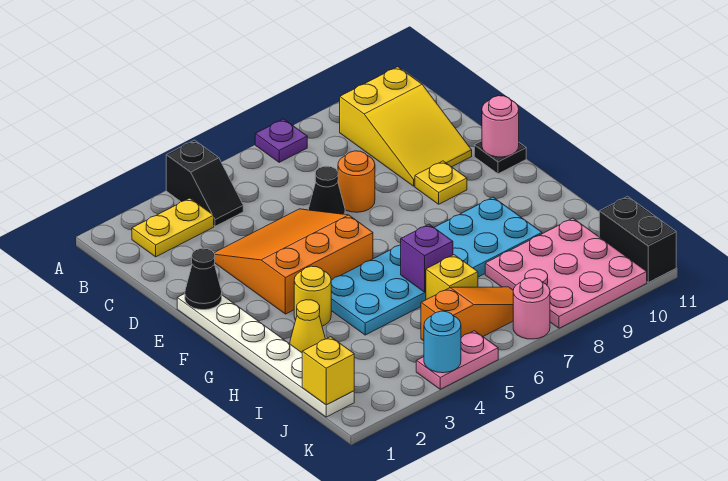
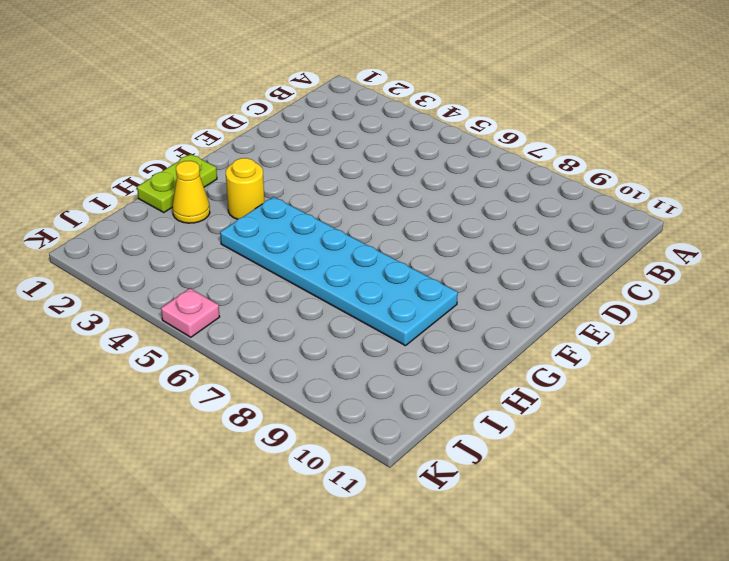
lime plate G1:H1 level 1 -> white plate E1:J1 level 1
pink plate K5 level 1 -> pink plate K4:K5 level 1
none -> black slope A4:B4 level 1 top A
none -> purple plate A7 level 1
none -> yellow plate B2:B3 level 1

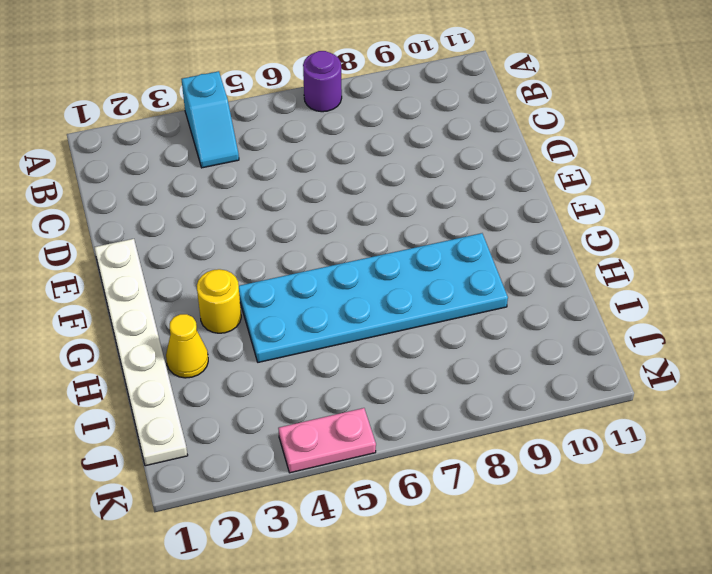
cyan slope A4:B4 level 1 top A -> black slope A4:B4 level 1 top A
purple round brick A7 level 1 -> purple plate A7 level 1
none -> yellow plate B2:B3 level 1
none -> yellow slope B9:D10 level 1 top B
none -> orange slope D3:F5 level 1 top F

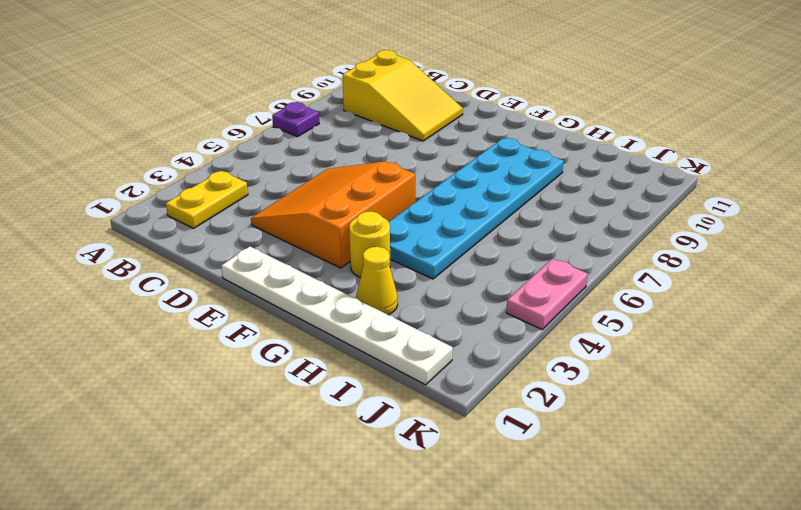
none -> black slope A4:B4 level 1 top A
none -> black cone D6 level 1
none -> orange round brick D7 level 1

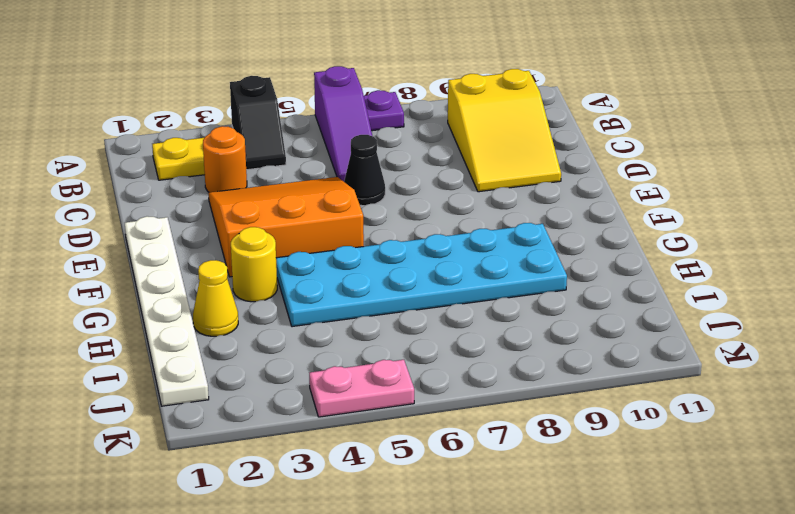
purple slope A6:C6 level 1 top A -> none
orange round brick C3 level 1 -> orange round brick D7 level 1
none -> yellow plate E9 level 1
none -> black plate E11 level 1
none -> yellow brick I6 level 1

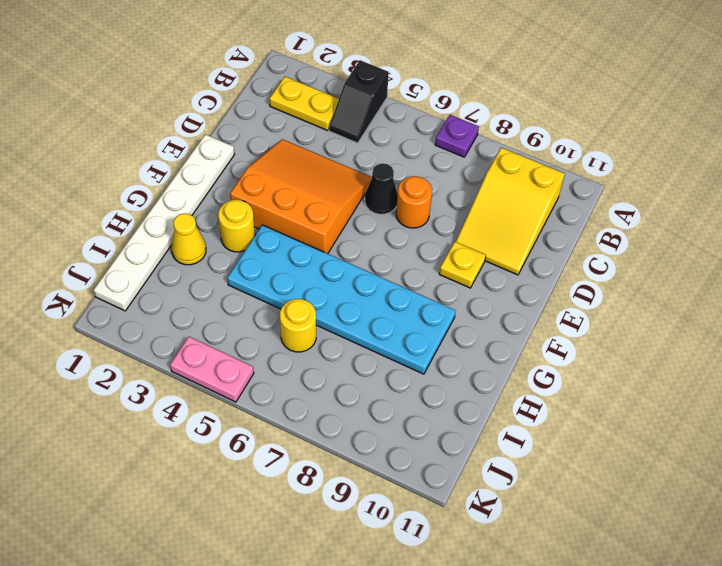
yellow round brick I6 level 1 -> yellow brick I6 level 1
none -> black plate E11 level 1
none -> pink plate I8:K10 level 1
none -> orange slope J5:J7 level 1 top 5

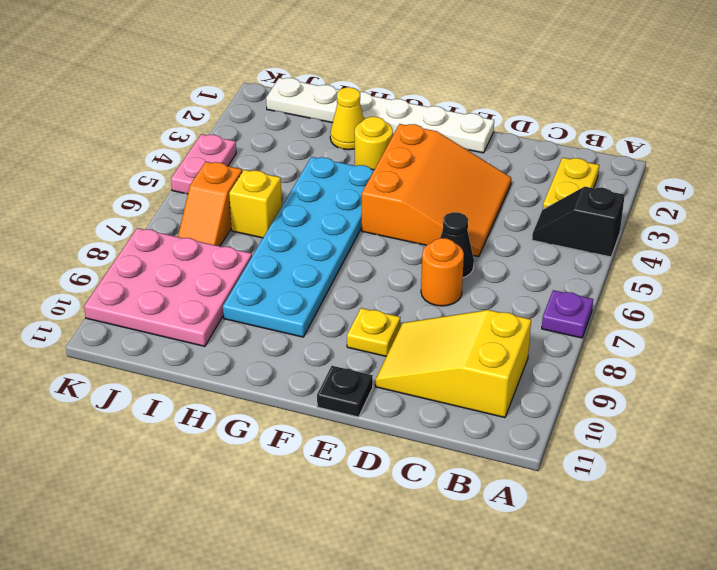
orange slope J6:J7 level 1 top 6 -> orange slope J5:J7 level 1 top 5
none -> black brick J11:K11 level 1
none -> pink round brick K7 level 1
none -> black cone E1 level 2

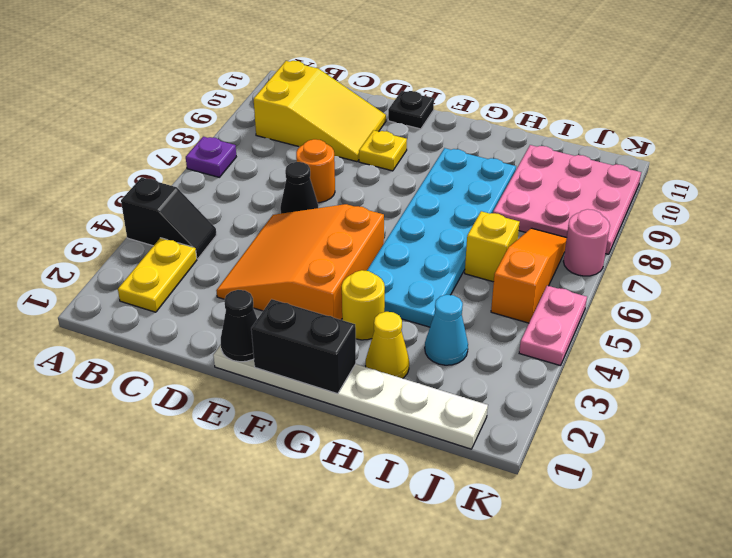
black brick F1:G1 level 2 -> black brick J11:K11 level 1
cyan cone I3 level 1 -> none
none -> pink round brick E11 level 2
none -> purple brick H6 level 2
none -> yellow brick J1 level 2

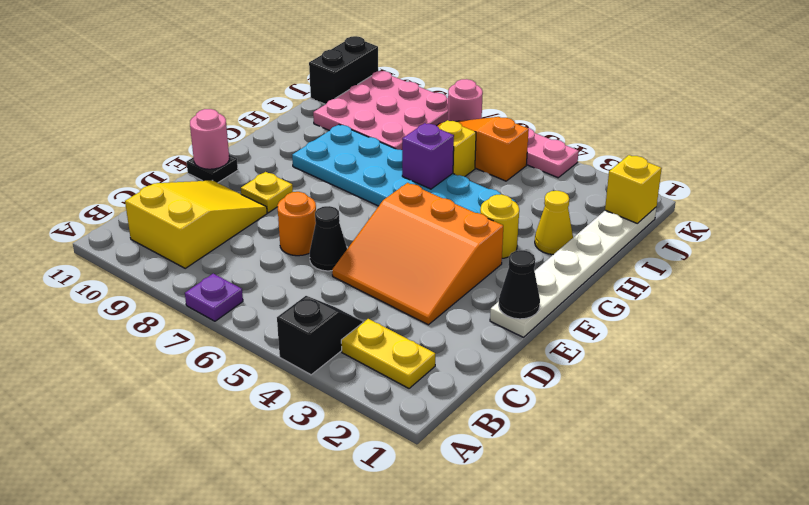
none -> cyan round brick K4 level 2

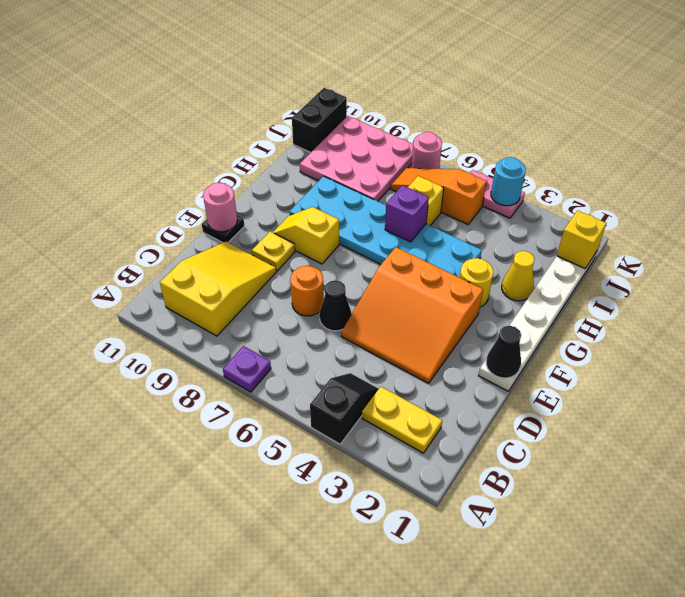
yellow slope F8:F9 level 1 top 8 -> none

